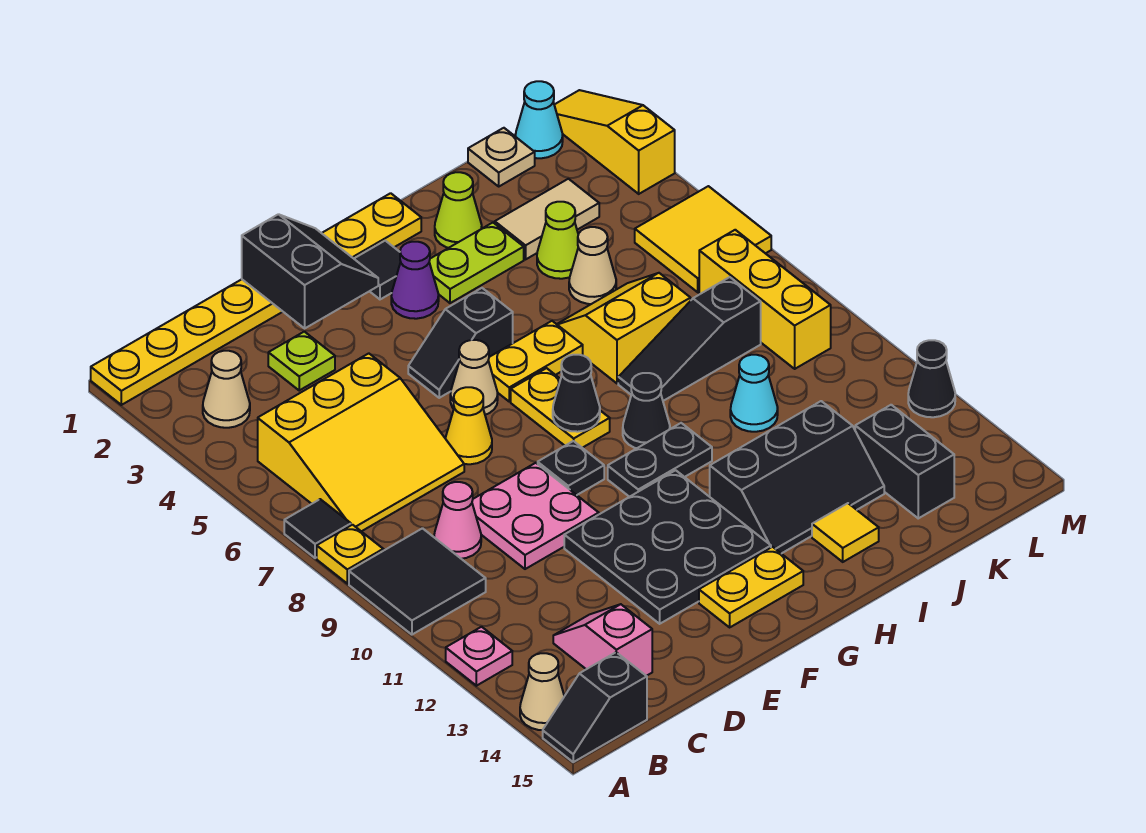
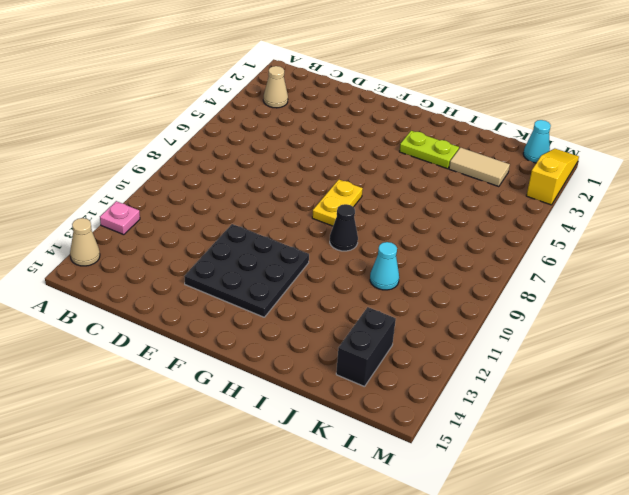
none -> yellow plate A1:H1 level 1
none -> black tile A7 level 1
none -> yellow plate A8 level 1
none -> black tile A9:B10 level 1

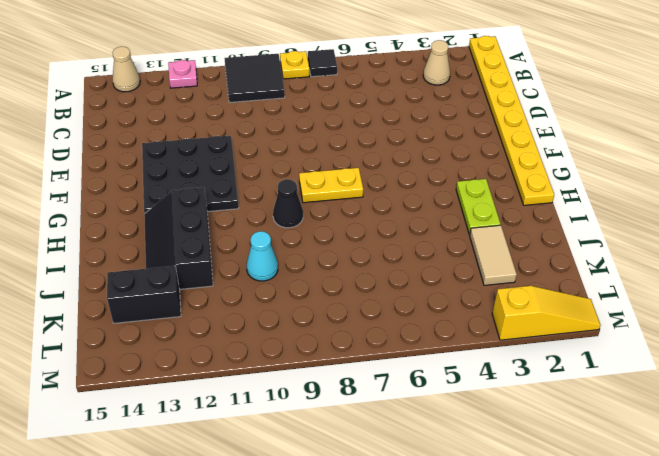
none -> black slope A15:B15 level 1 top B
none -> yellow slope B5:D7 level 1 top 5
none -> pink cone C9 level 1
none -> pink slope C13:C14 level 1 top 14

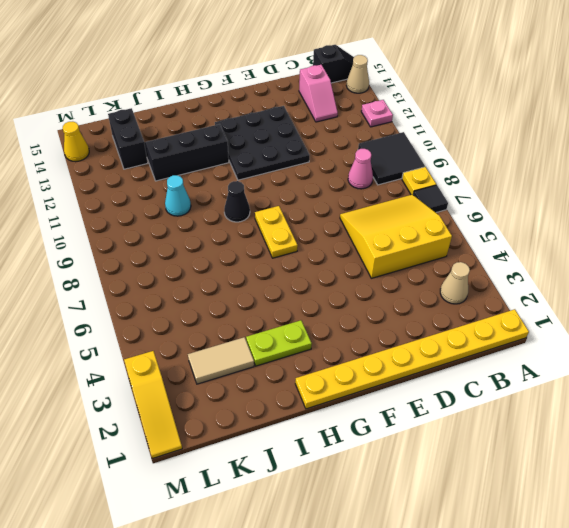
yellow cone M14 level 1 -> yellow cone E7 level 1
none -> lime plate D3 level 1
none -> pink plate D9:E10 level 1
none -> black slope F5:G5 level 1 top G
none -> tan cone F6 level 1

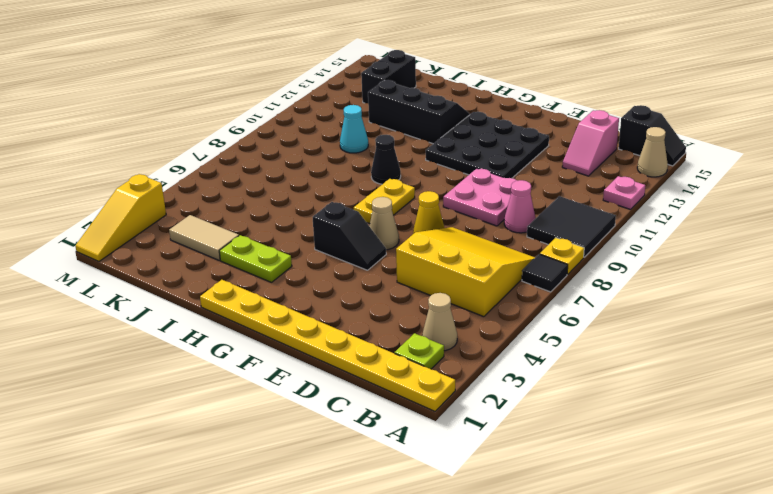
lime plate B2 level 1 -> lime plate D3 level 1
none -> black plate F9 level 1
none -> yellow plate F14:G14 level 1
none -> black tile G2 level 1
none -> purple cone G3 level 1

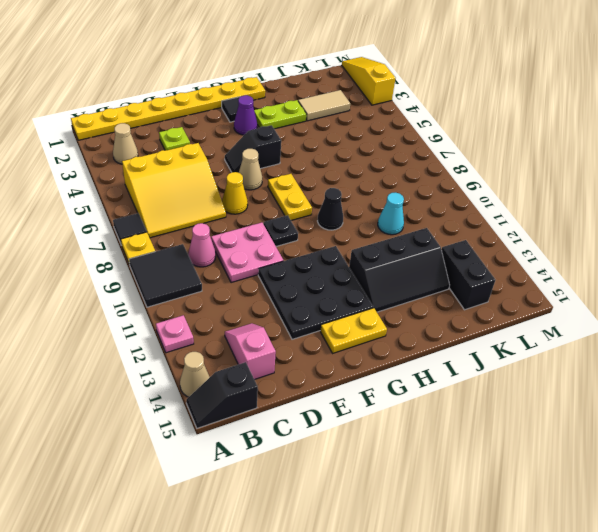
none -> yellow plate G6:H6 level 1
none -> black plate G10:H10 level 1
none -> lime cone I2 level 1
none -> yellow slope I6:J7 level 1 top 7

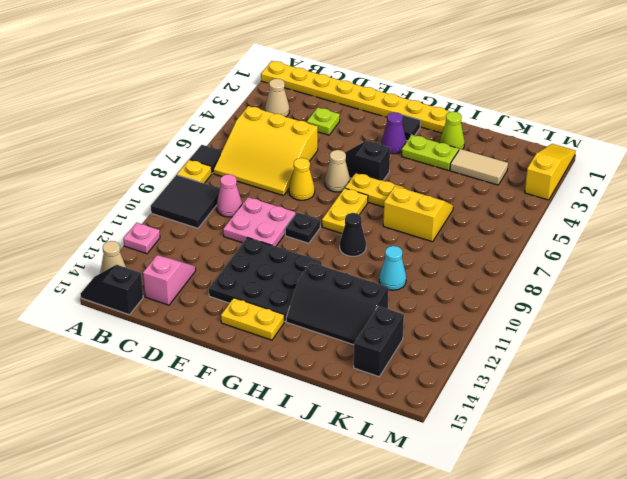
none -> black plate G10:H10 level 1
none -> black slope I8:K8 level 1 top K
none -> yellow tile I14 level 1
none -> lime cone J4 level 1

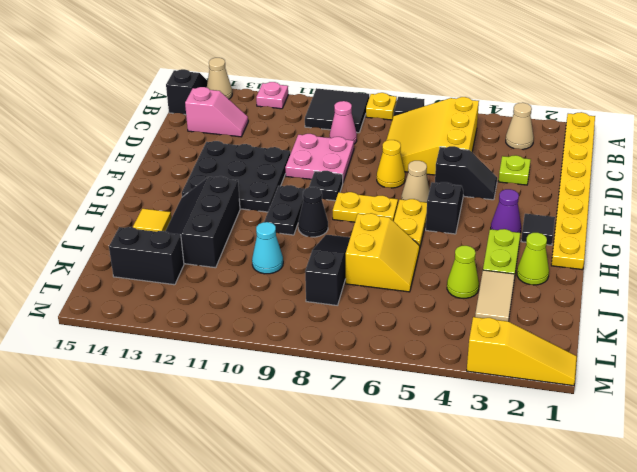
black slope E4:E5 level 1 top 5 -> none
none -> yellow plate F14:G14 level 1
none -> tan cone J5 level 1
none -> tan plate K1 level 1
none -> cyan cone L1 level 1

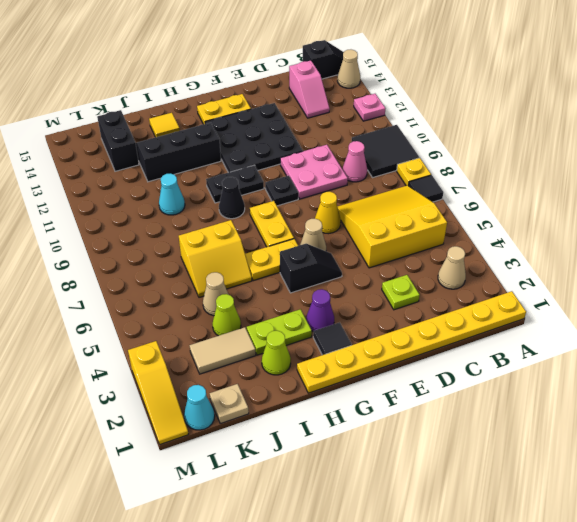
none -> black slope I8:K8 level 1 top K
none -> yellow tile L5:M6 level 1
none -> yellow brick L7:L9 level 1
none -> black cone M12 level 1

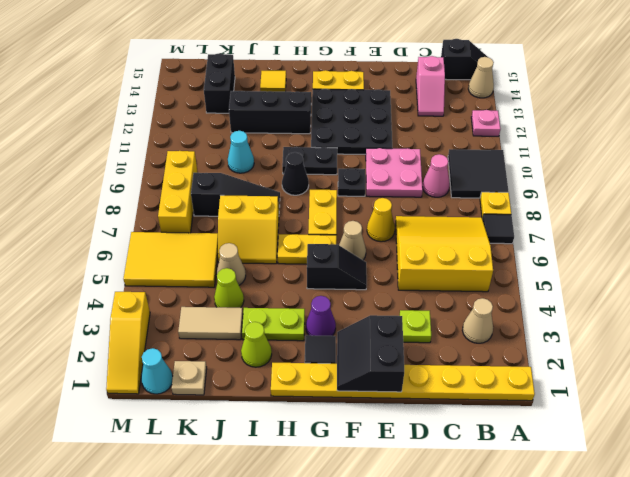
yellow tile K5:M6 level 1 -> yellow tile L5:M6 level 1
none -> black cone M12 level 1
none -> black cone G8 level 2

